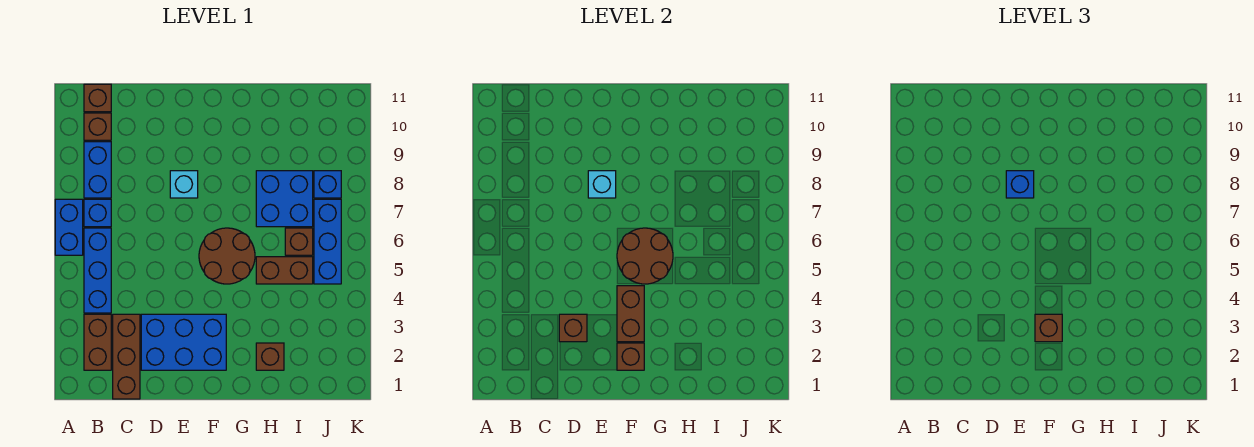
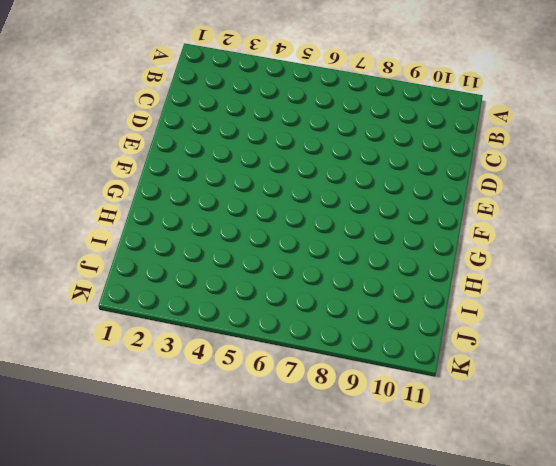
none -> blue brick A6:A7 level 1
none -> brown brick B2:B3 level 1
none -> blue brick B4:B6 level 1

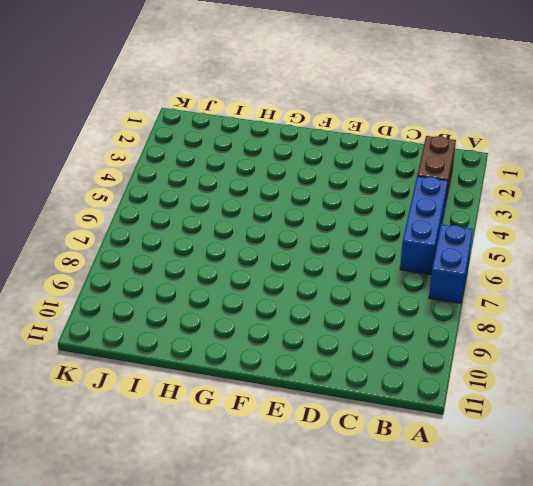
none -> blue brick B7 level 1
none -> blue brick B8:B9 level 1
none -> brown brick B10 level 1

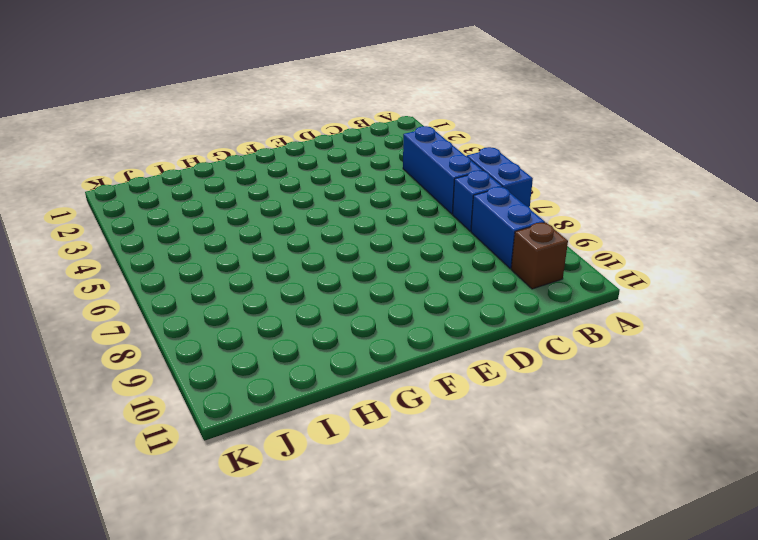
none -> brown brick B2:B3 level 1
none -> brown brick B11 level 1
none -> brown brick C1:C3 level 1

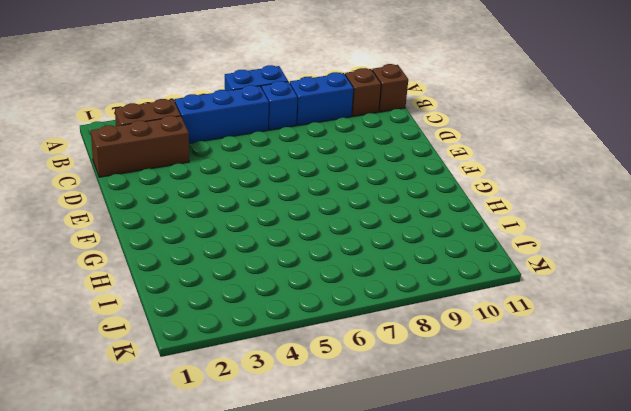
none -> blue brick D2:F3 level 1
none -> cyan brick E8 level 1
none -> brown round brick F5:G6 level 1

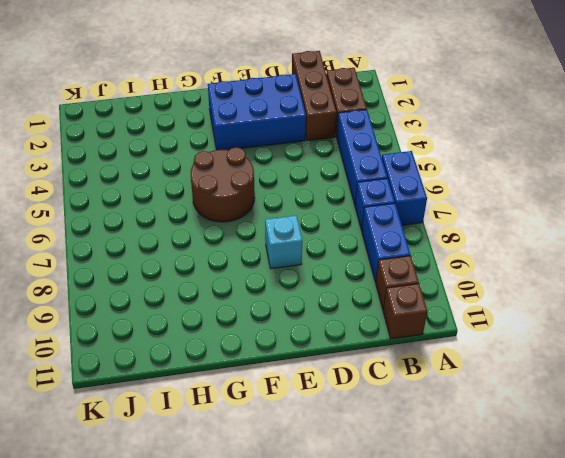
none -> brown brick H2 level 1
none -> brown brick H5:I5 level 1
none -> blue brick H7:I8 level 1

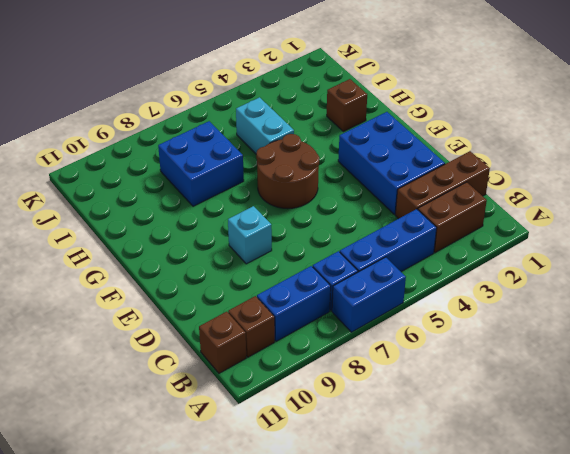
cyan brick H5:I5 level 1 -> brown brick H5:I5 level 1
none -> brown brick I6 level 1
none -> blue brick J5:J7 level 1
none -> blue brick J8 level 1

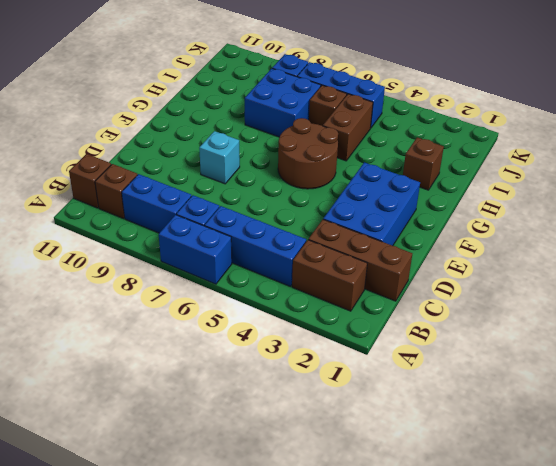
none -> brown brick D3 level 2
none -> cyan brick E8 level 2
none -> brown brick F2 level 2

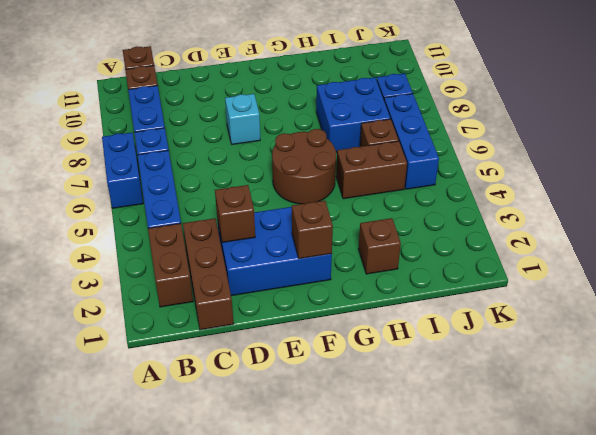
none -> cyan brick E8 level 2
none -> brown brick F3:F4 level 2
none -> brown round brick F5:G6 level 2

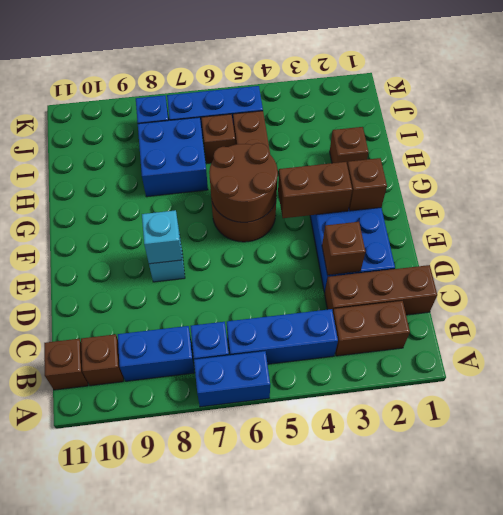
none -> blue brick E8 level 3
none -> brown brick F3 level 3

